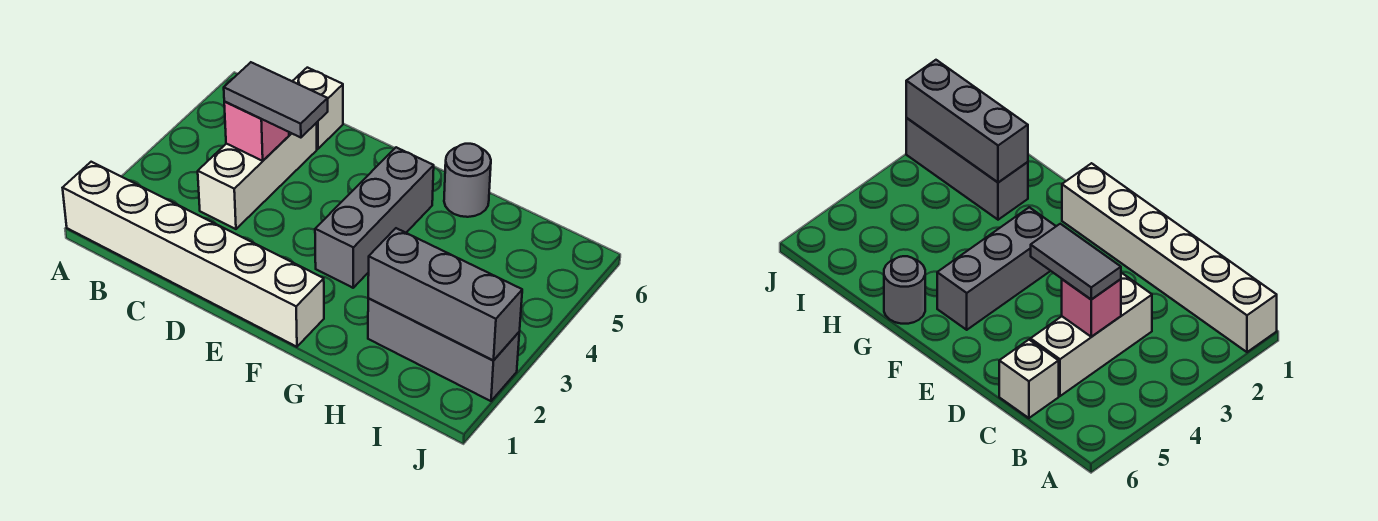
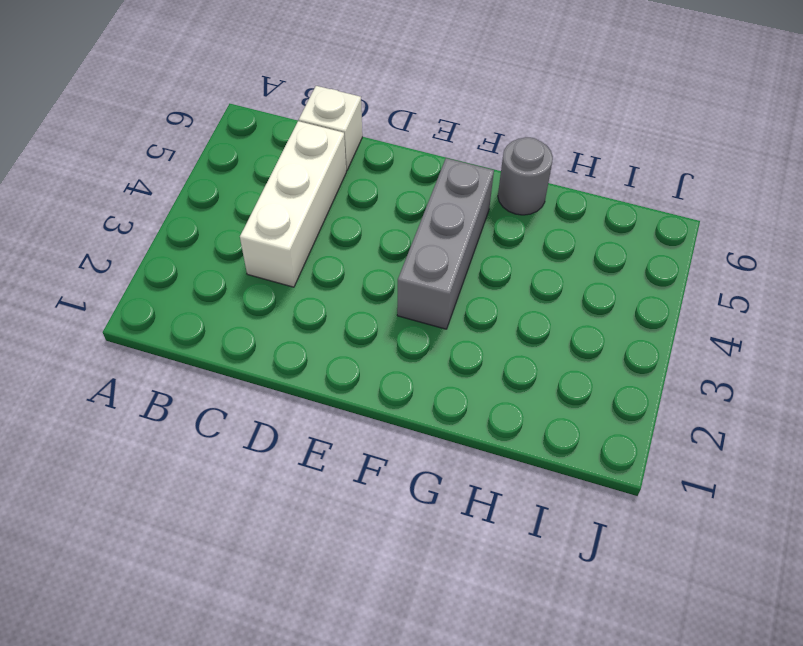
none -> white brick A1:F1 level 1
none -> grey brick H2:J2 level 1

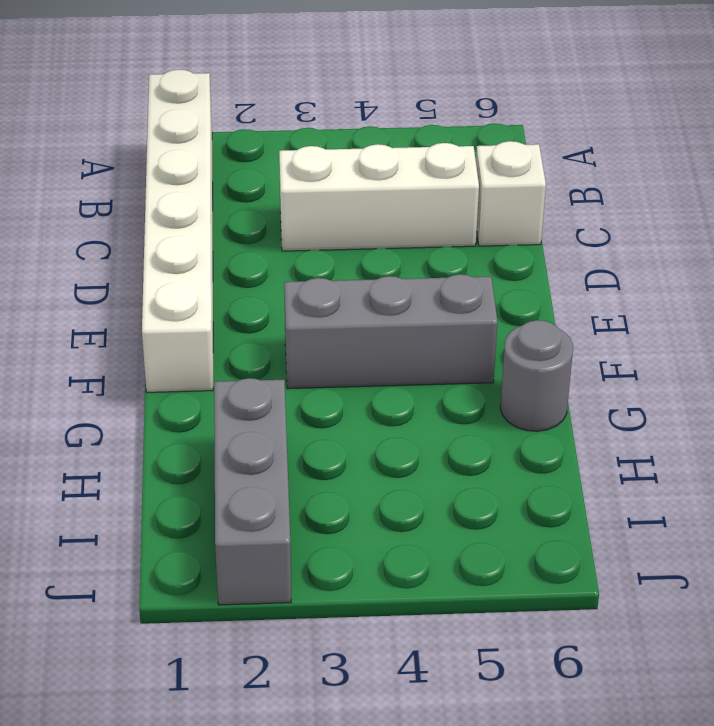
none -> pink brick C4 level 2
none -> grey brick H2:J2 level 2

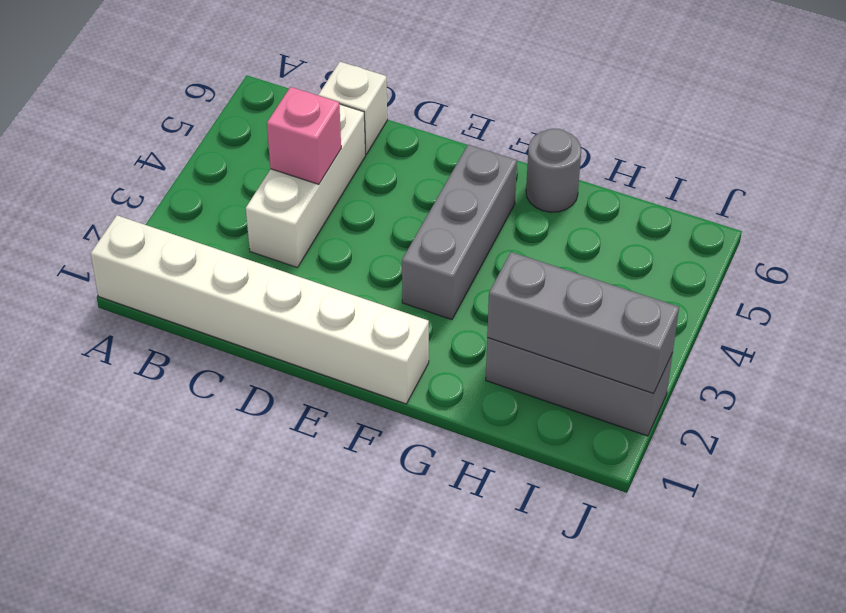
none -> grey tile C4:D4 level 3

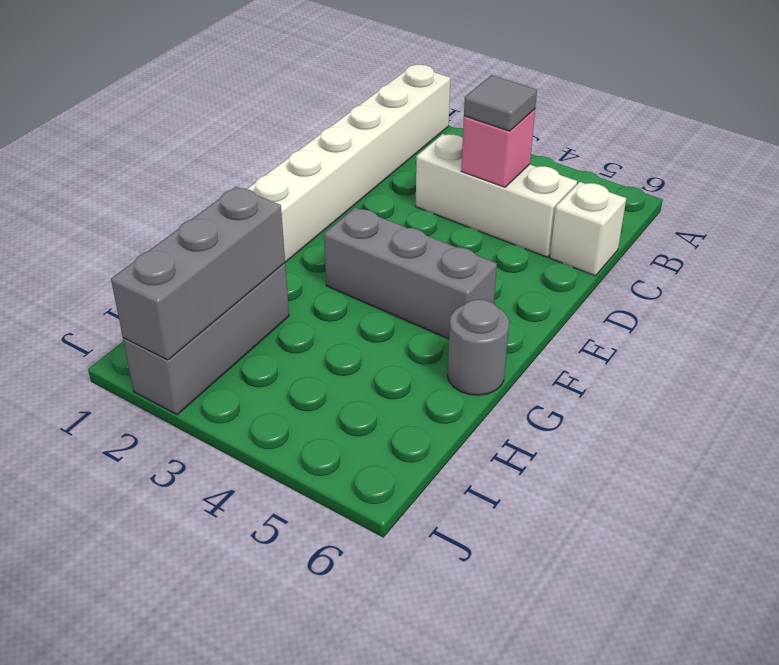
grey tile C4 level 3 -> grey tile C4:D4 level 3

